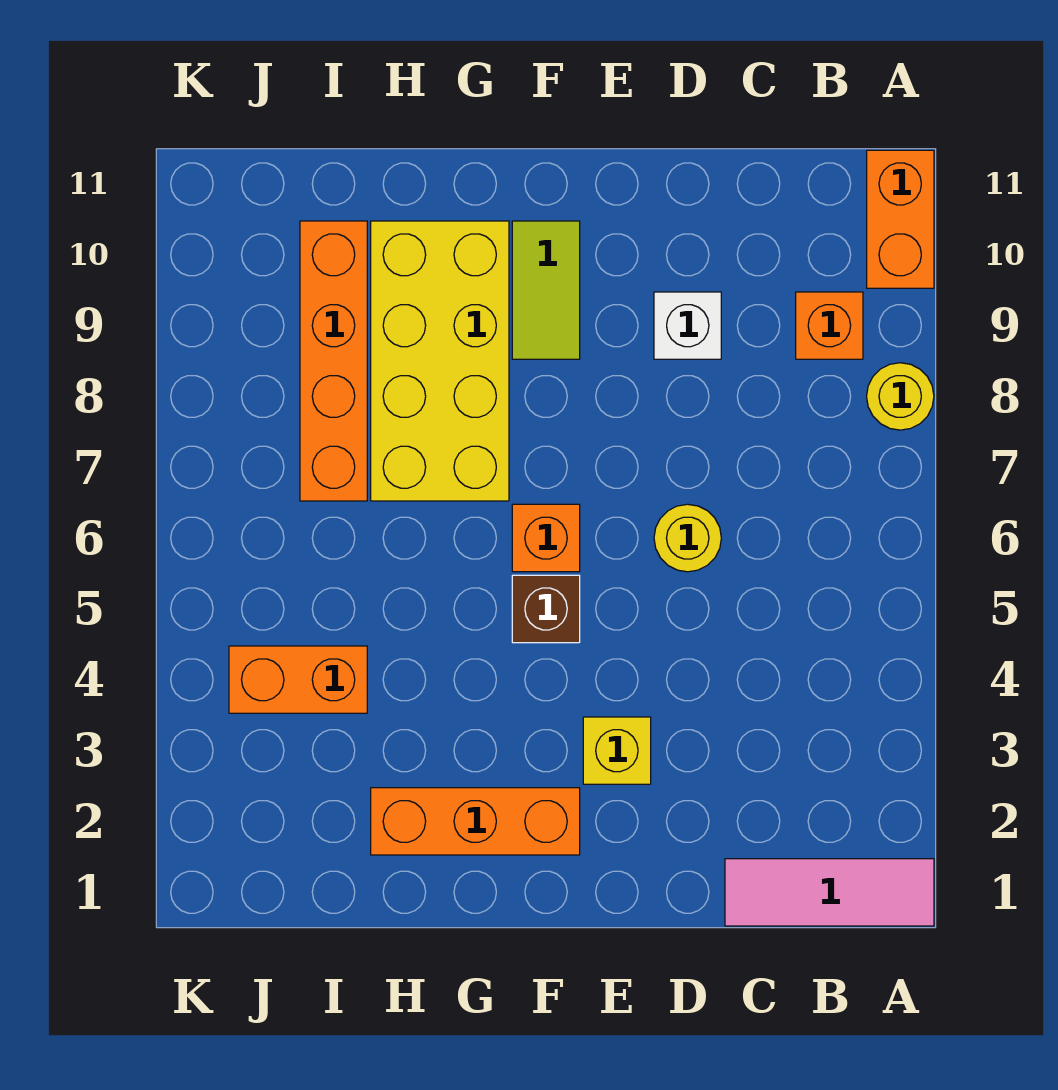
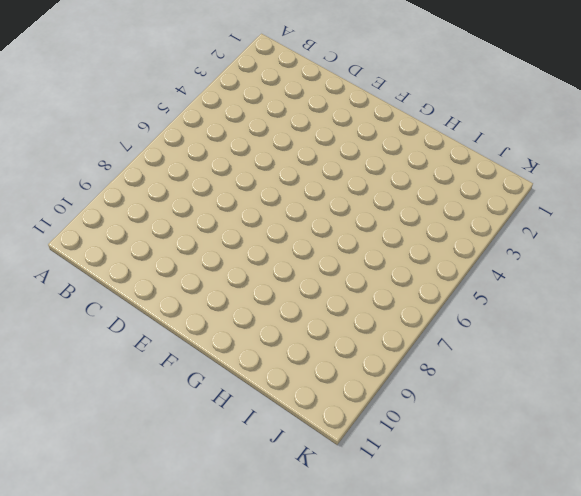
none -> pink tile A1:C1 level 1
none -> yellow round brick A8 level 1
none -> orange brick A10:A11 level 1

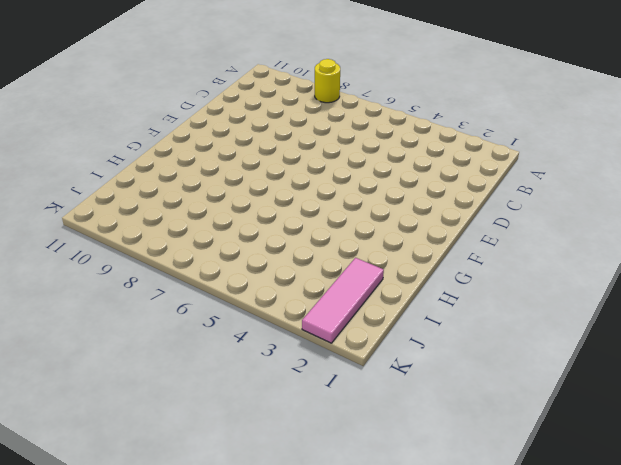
pink tile I2:K2 level 1 -> pink tile A1:C1 level 1
none -> orange brick A10:A11 level 1
none -> orange brick B9 level 1
none -> yellow round brick D6 level 1

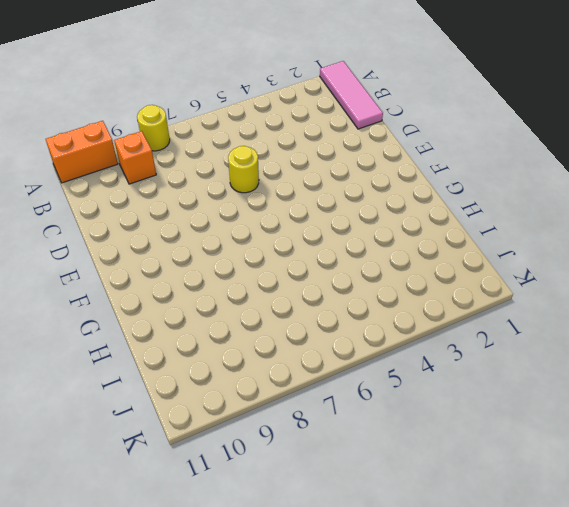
none -> white brick D9 level 1
none -> yellow brick E3 level 1
none -> orange brick F2:H2 level 1

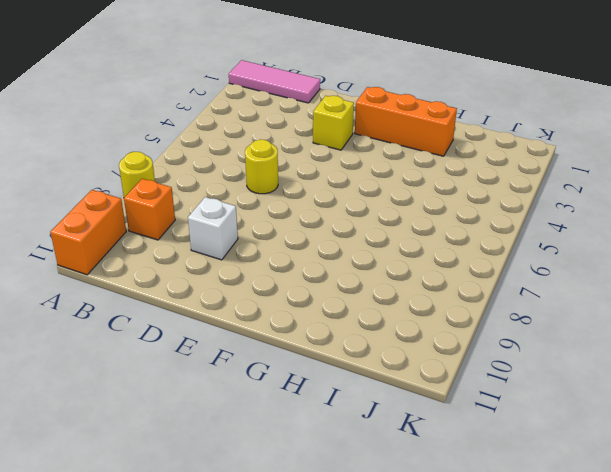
none -> brown brick F5 level 1
none -> orange brick F6 level 1
none -> lime tile F9:F10 level 1

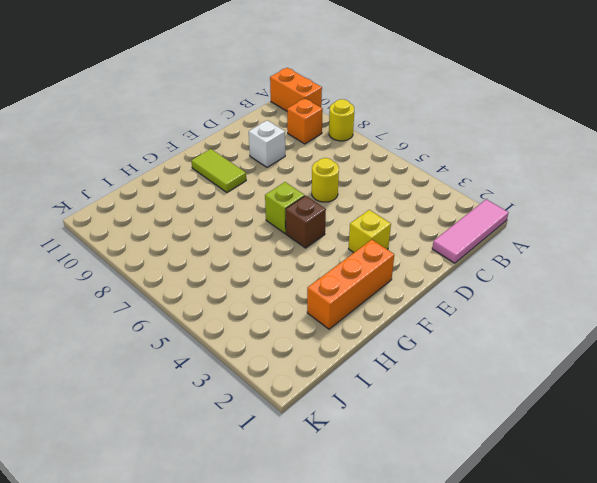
lime brick F6 level 1 -> orange brick F6 level 1
none -> yellow brick G7:H10 level 1
none -> orange brick I4:J4 level 1
none -> orange brick I7:I10 level 1

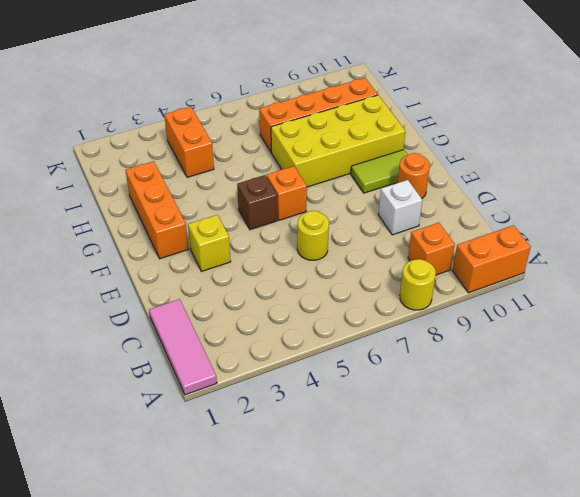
orange round brick E10 level 1 -> none

